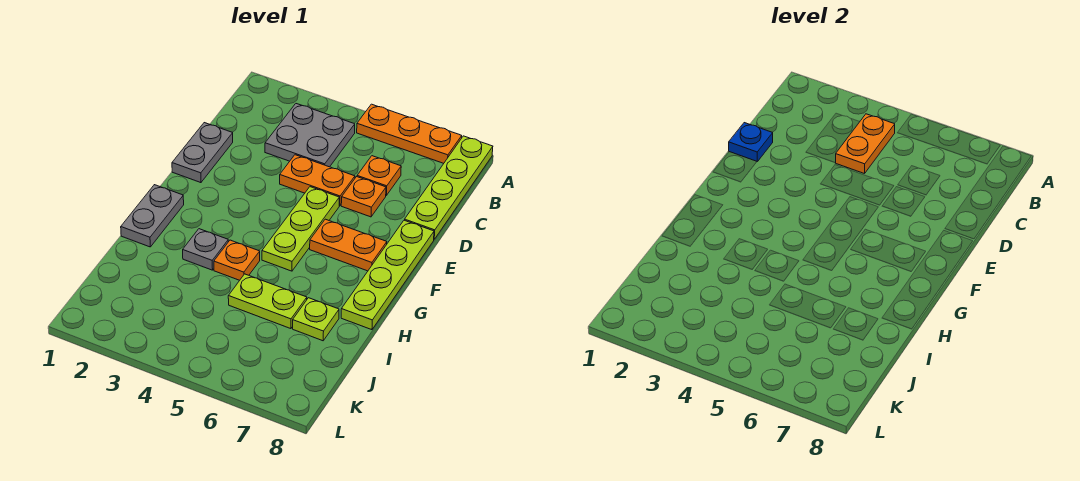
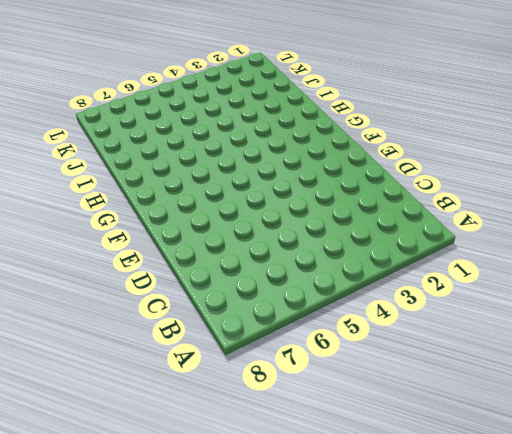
none -> orange plate A5:A7 level 1
none -> lime plate A8:D8 level 1
none -> grey plate B3:C4 level 1

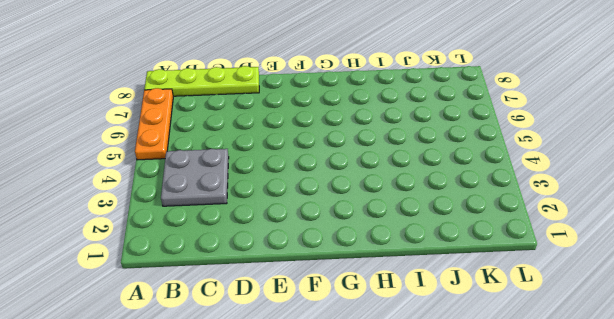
none -> orange plate C6 level 1
none -> grey plate D1:E1 level 1
none -> orange plate D4:D5 level 1

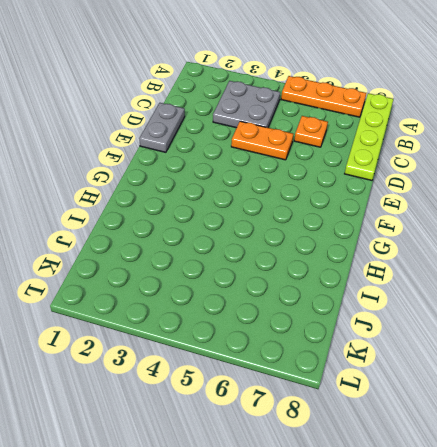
none -> orange plate D6 level 1
none -> lime plate E5:G5 level 1
none -> lime plate E8:H8 level 1

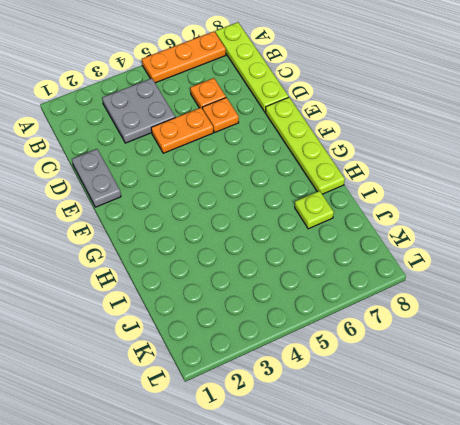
none -> lime plate E5:G5 level 1
none -> orange plate F6:F7 level 1
none -> grey plate G1:H1 level 1

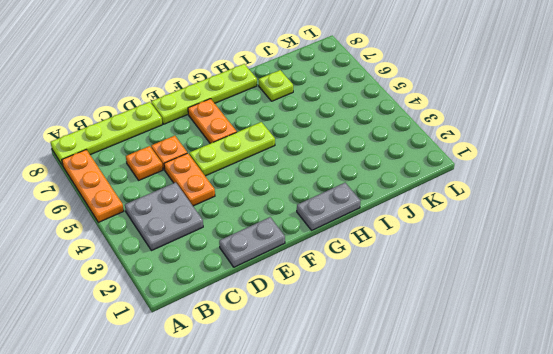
none -> grey plate H3 level 1
none -> orange plate H4 level 1
none -> lime plate I5:I6 level 1

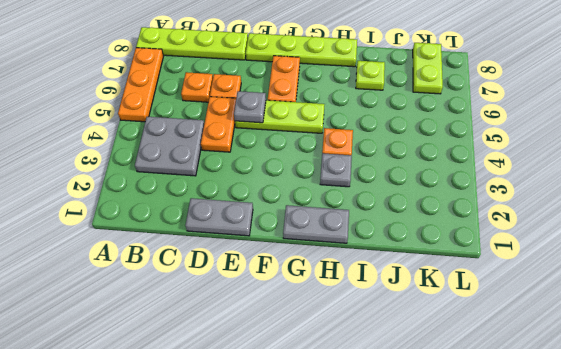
grey plate E5 level 2 -> none
lime plate K7:K8 level 1 -> lime plate I5:I6 level 1
none -> orange plate B4:C4 level 2
none -> blue plate D1 level 2

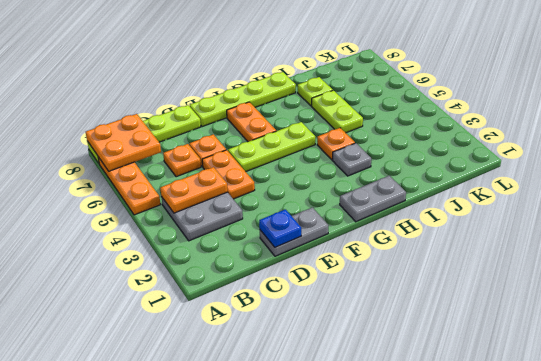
orange plate A7:B8 level 2 -> none

